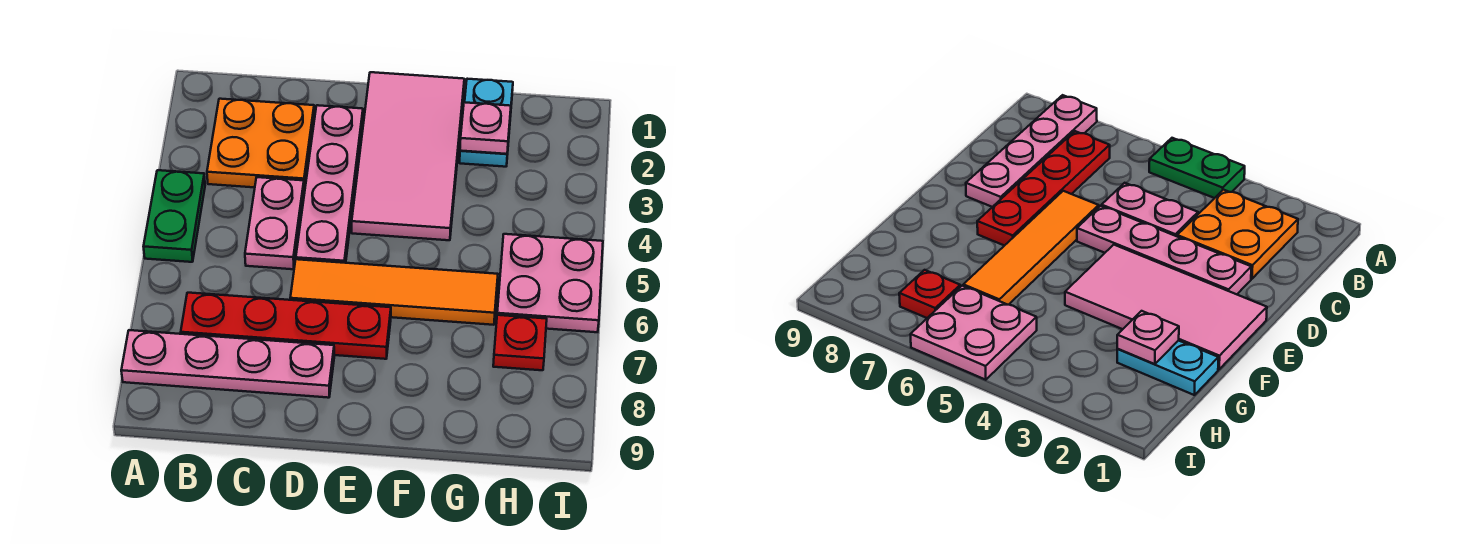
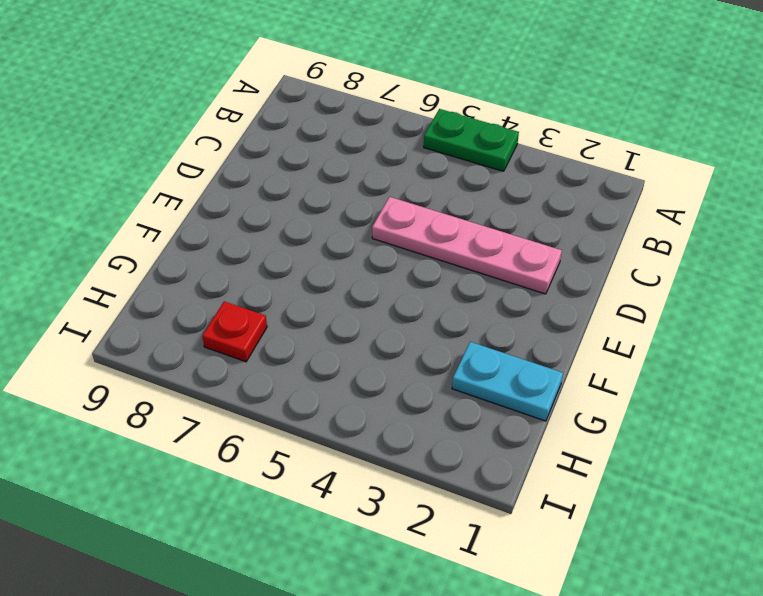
none -> pink plate A8:D8 level 1
none -> orange plate B2:C3 level 1
none -> red plate B7:E7 level 1

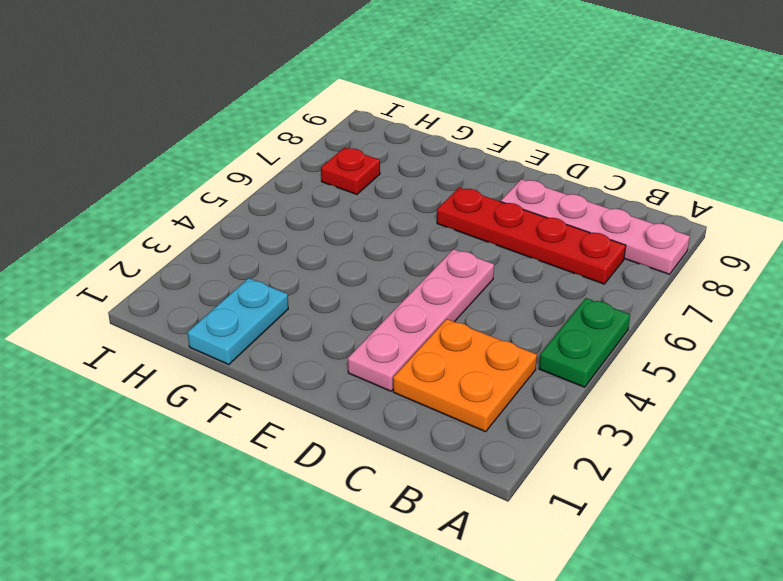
none -> pink plate C4:C5 level 1
none -> orange tile D6:G6 level 1
none -> pink tile E1:F4 level 1

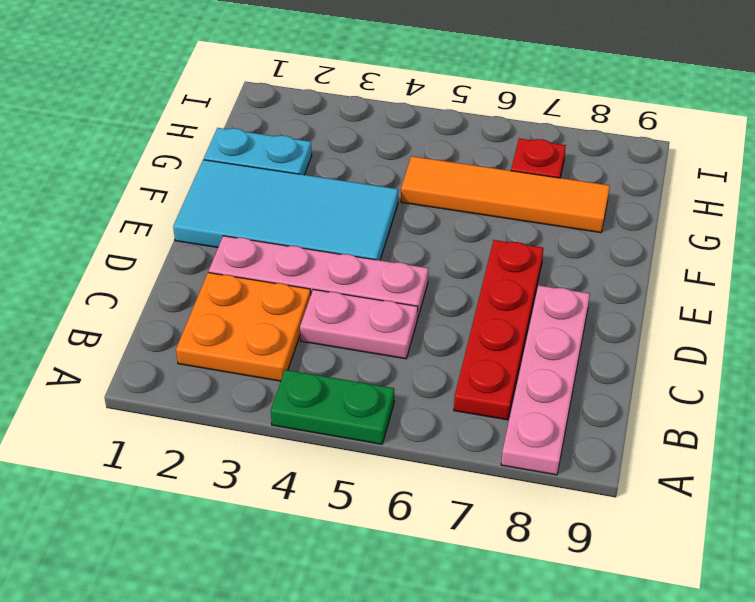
cyan tile E1:F4 level 1 -> pink tile E1:F4 level 1
orange tile G5:G8 level 1 -> orange tile D6:G6 level 1
none -> pink plate H5:I6 level 1
none -> pink plate G2 level 2

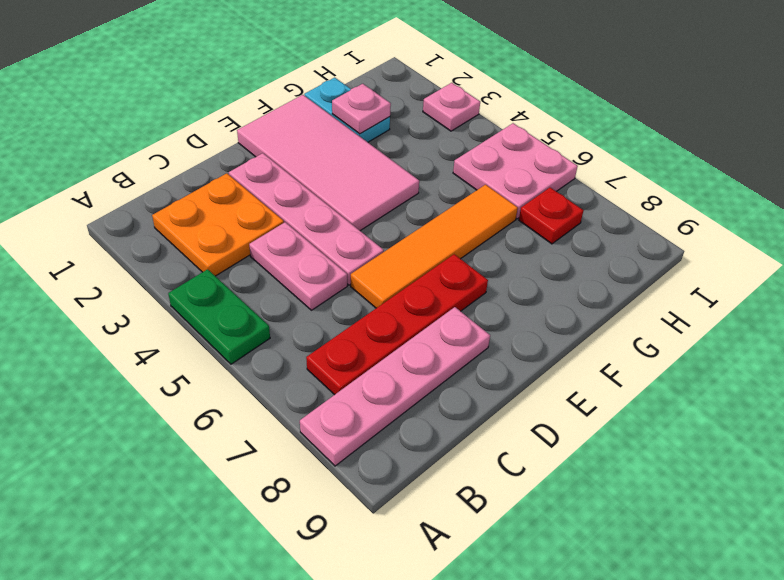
pink plate I3 level 1 -> none

